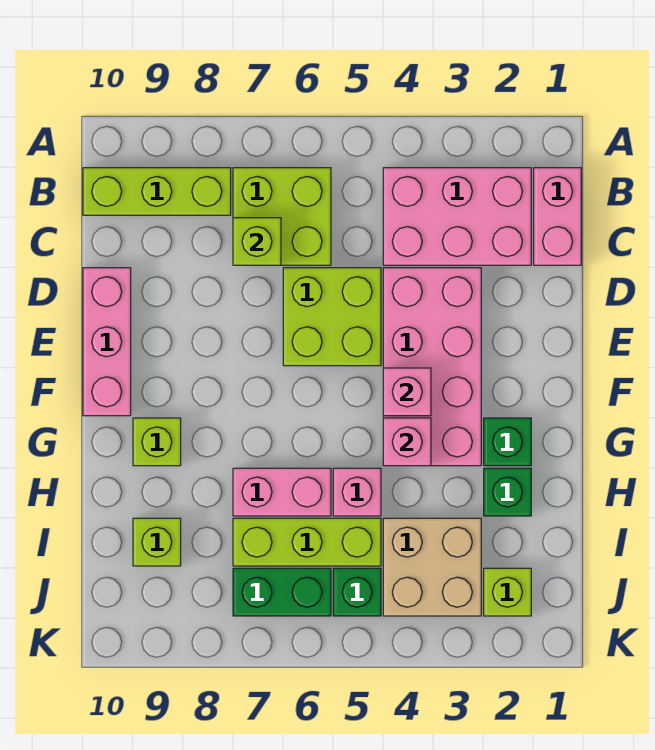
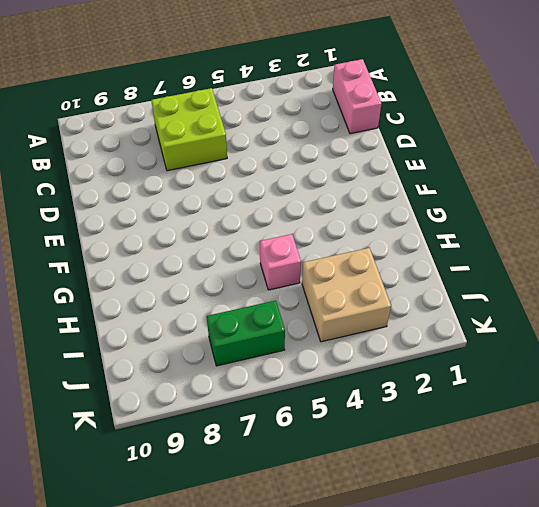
none -> pink brick B2:C4 level 1
none -> lime brick B8:B10 level 1
none -> pink brick D3:G4 level 1

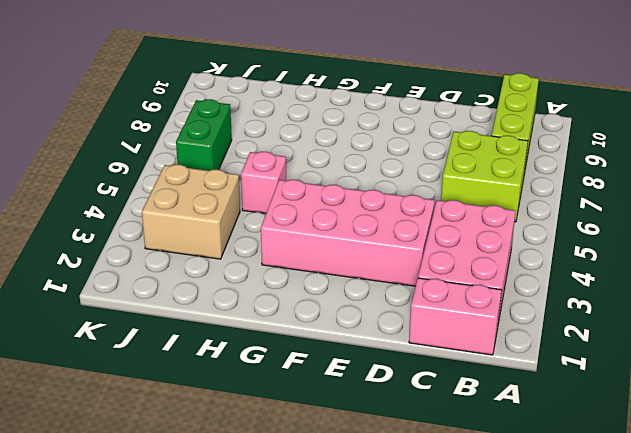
none -> lime brick D5:E6 level 1
none -> pink brick D10:F10 level 1
none -> green brick G2 level 1

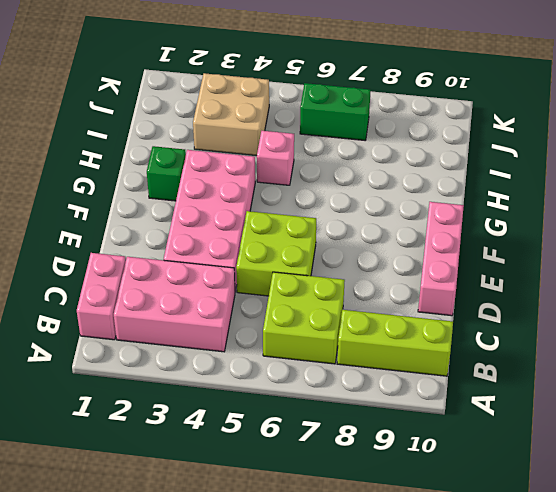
none -> lime brick G9 level 1
none -> green brick H2 level 1
none -> pink brick H6:H7 level 1

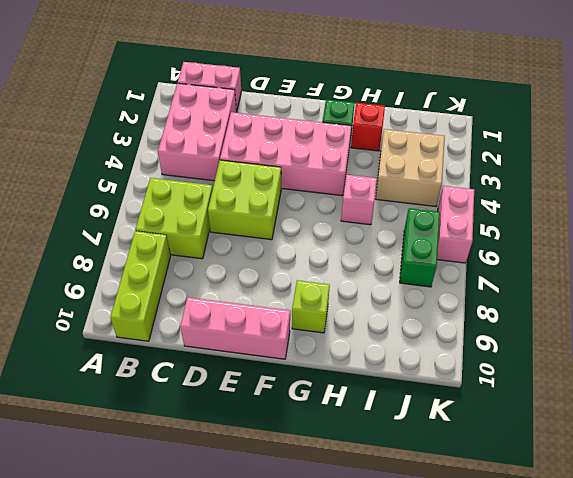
red brick H2 level 1 -> green brick H2 level 1
pink brick K5:K6 level 1 -> pink brick H6:H7 level 1
none -> lime brick I5:I7 level 1
none -> lime brick I9 level 1
none -> lime brick J2 level 1

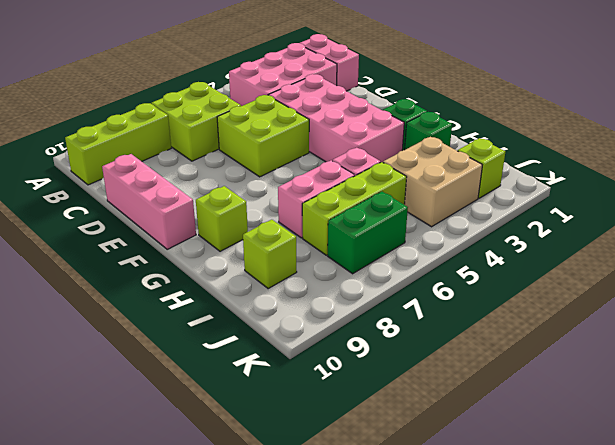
none -> green brick J5 level 1
none -> lime brick C7 level 2
none -> pink brick F4 level 2

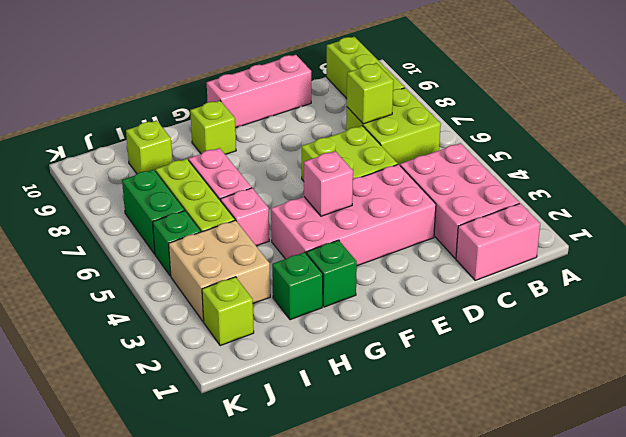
none -> pink brick G4 level 2

